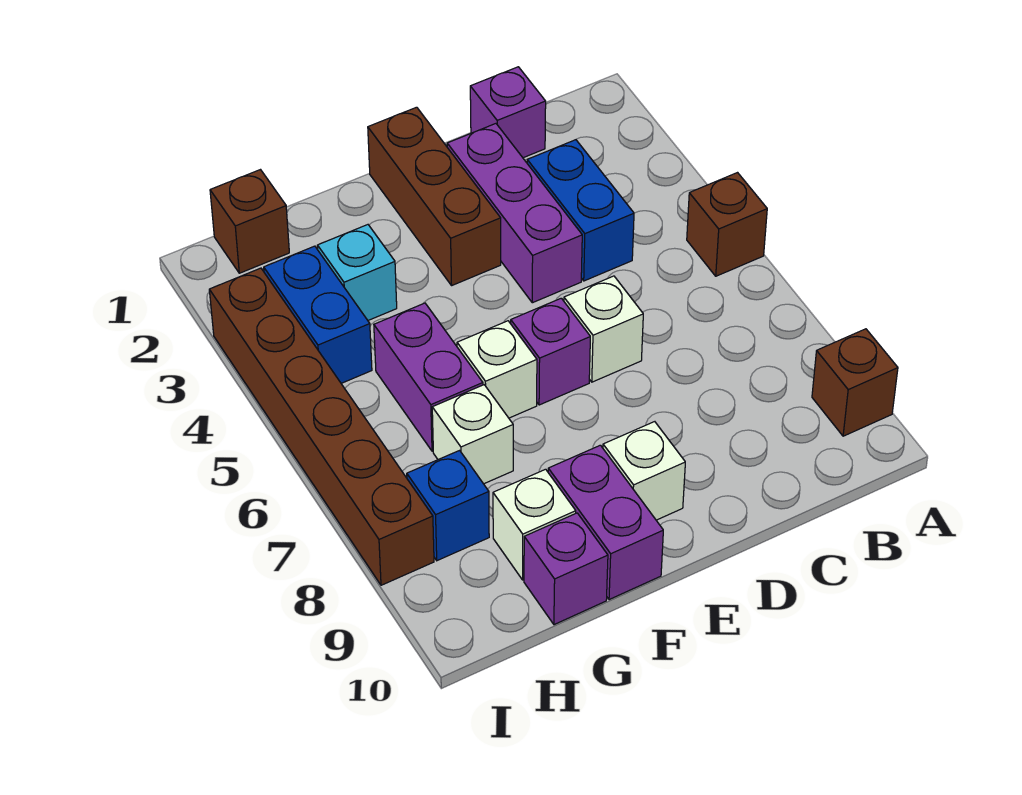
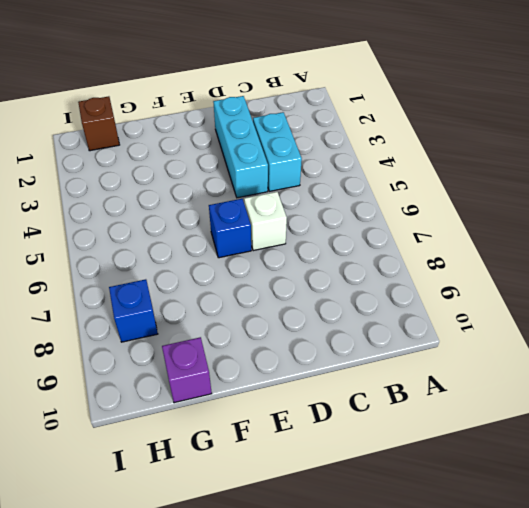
cyan brick C3:C4 level 1 -> blue brick C3:C4 level 1
cyan brick D2:D4 level 1 -> purple brick D2:D4 level 1
blue brick E6 level 1 -> purple brick E6 level 1
none -> brown brick A5 level 1
none -> brown brick A9 level 1
none -> purple brick C1 level 1

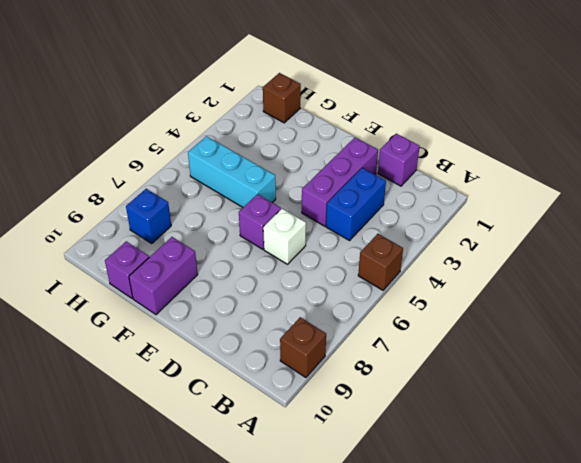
cyan brick F5:H5 level 1 -> purple brick G5:G6 level 1
none -> brown brick E1:E3 level 1
none -> white brick E9 level 1
none -> white brick F6 level 1

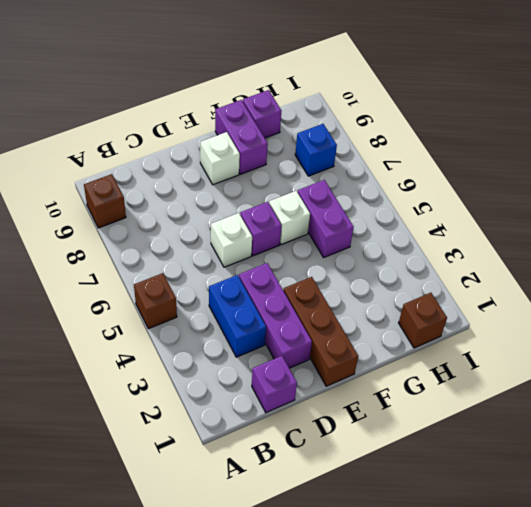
none -> cyan brick G3 level 1
none -> white brick G7 level 1
none -> white brick G9 level 1

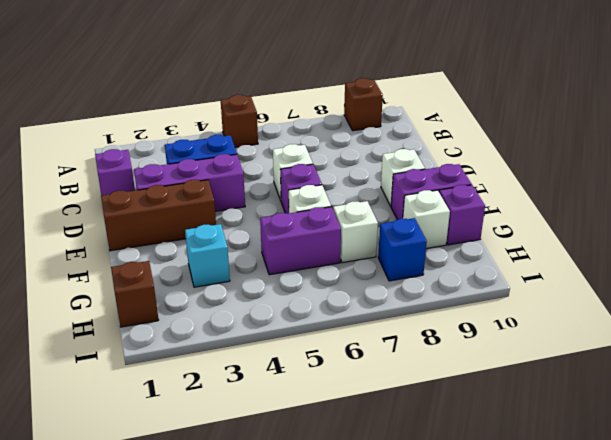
none -> blue brick H3:H4 level 1
none -> brown brick I3:I8 level 1

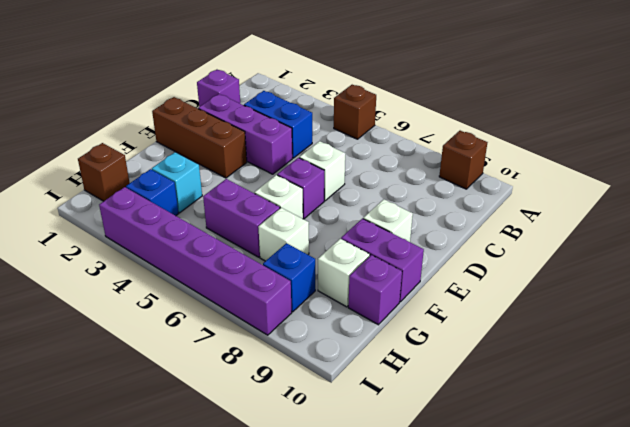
blue brick H3 level 1 -> blue brick H3:H4 level 1
purple brick I3:I8 level 1 -> brown brick I3:I8 level 1

